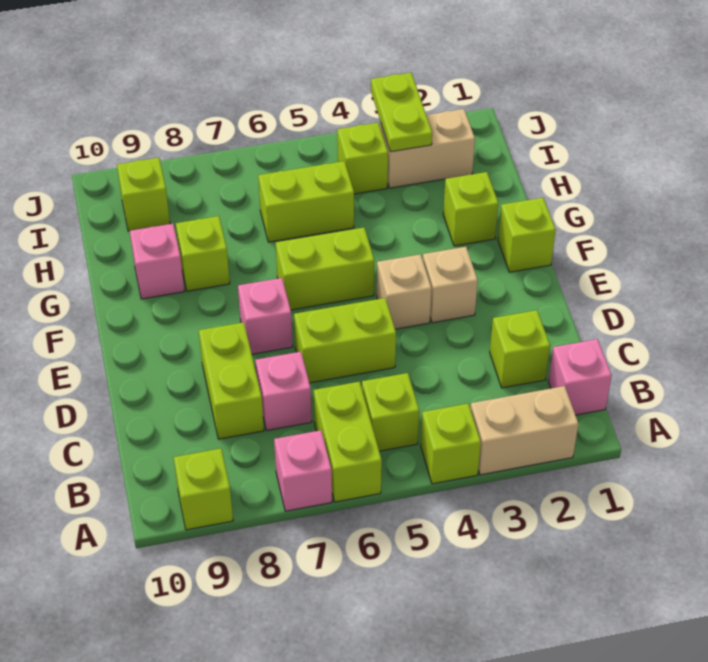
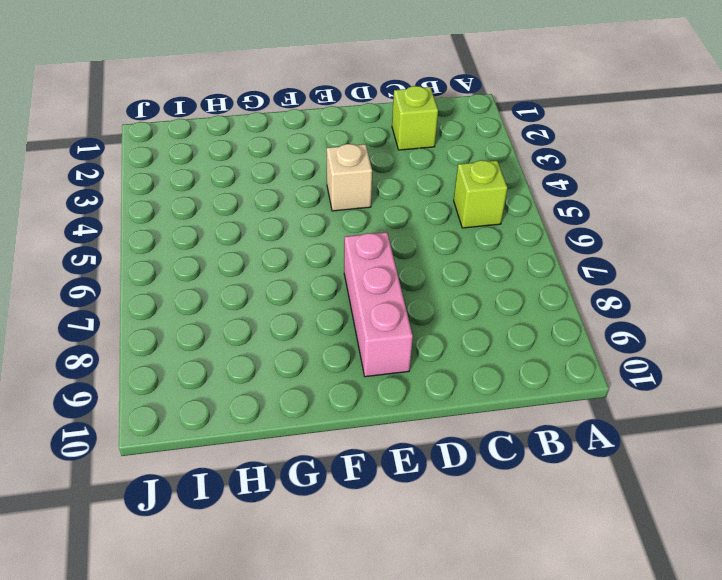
pink brick E7:E9 level 1 -> pink brick E7 level 1
none -> tan brick A2:A3 level 1
none -> lime brick A4 level 1
none -> lime brick A6:B6 level 1

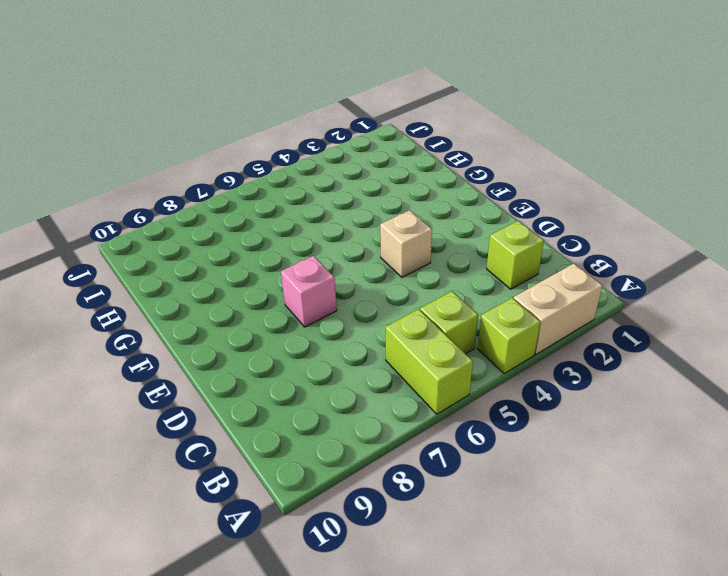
none -> pink brick A7 level 1
none -> lime brick A9 level 1
none -> pink brick B1 level 1

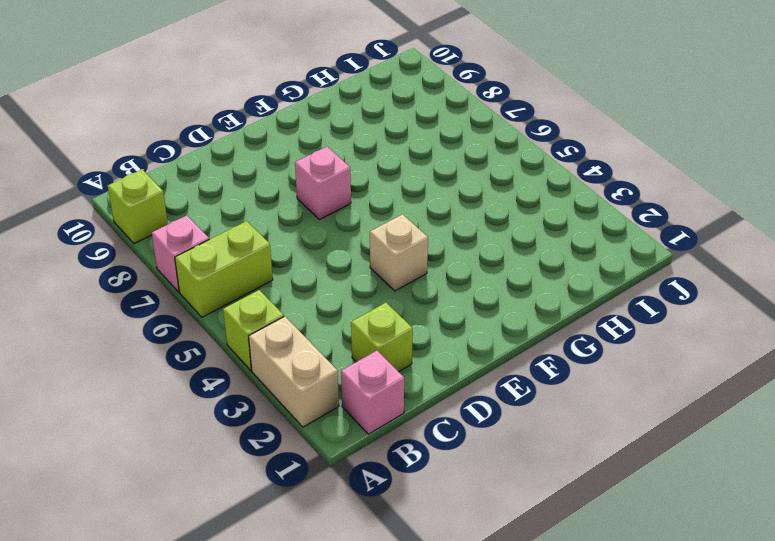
none -> lime brick B5 level 1
none -> pink brick C7 level 1
none -> lime brick C8:D8 level 1

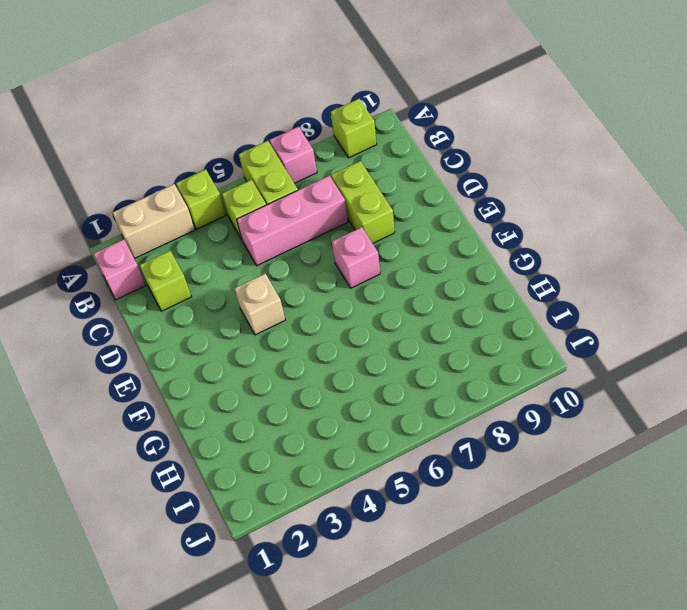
pink brick C5:C7 level 1 -> pink brick C7 level 1
none -> lime brick D5:D6 level 1
none -> tan brick E3 level 1
none -> lime brick F1 level 1

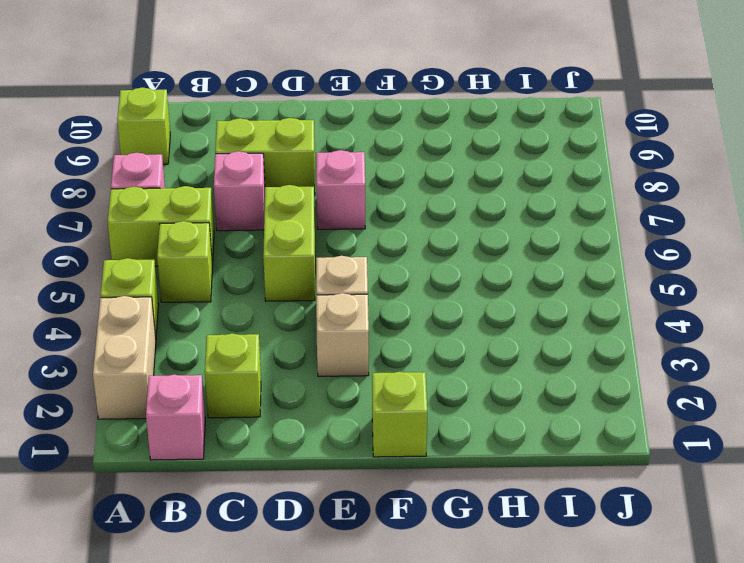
none -> lime brick F5:F6 level 1
none -> lime brick G2 level 1
none -> lime brick G8 level 1

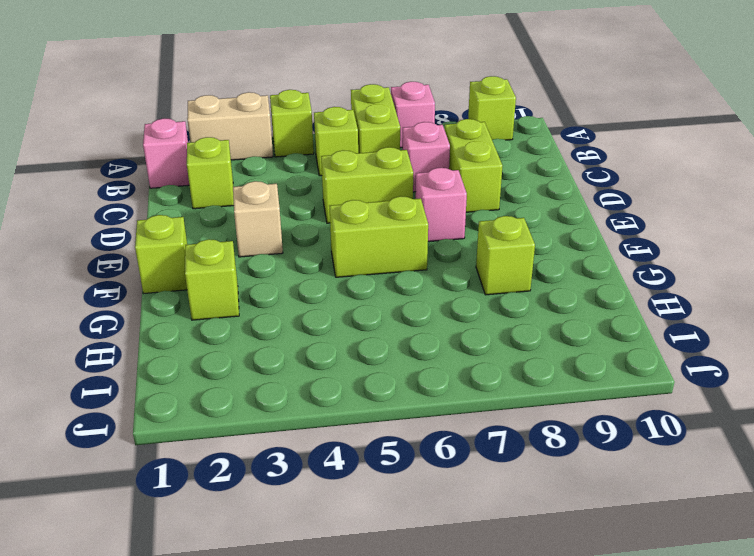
none -> tan brick E4 level 1
none -> pink brick G9 level 1
none -> lime brick H5:H6 level 1

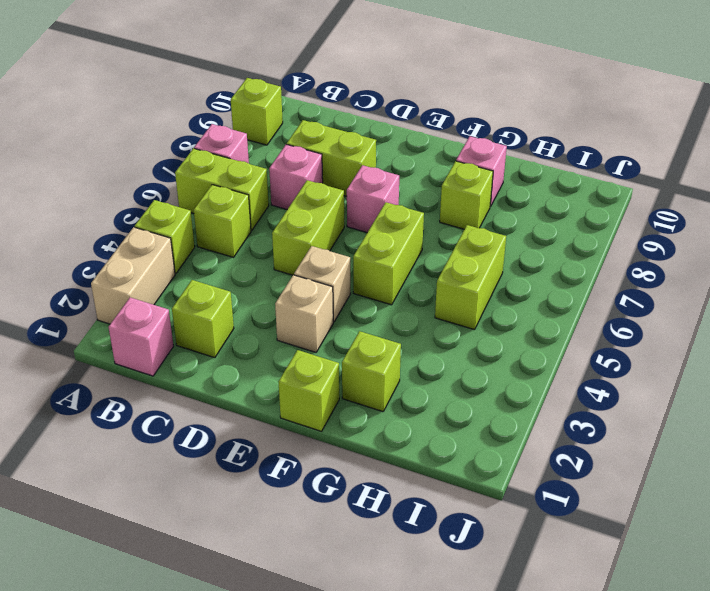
none -> tan brick I2:I3 level 1
none -> lime brick I4 level 1
none -> lime brick I9 level 1

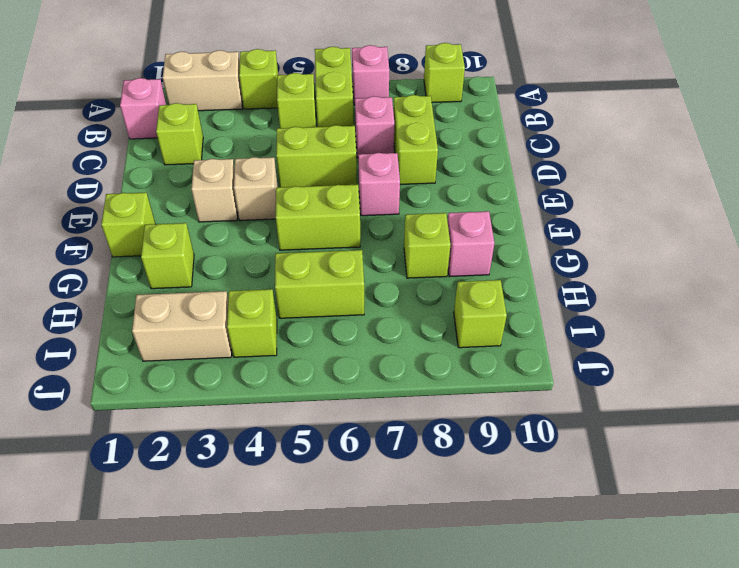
none -> lime plate I3:J3 level 2

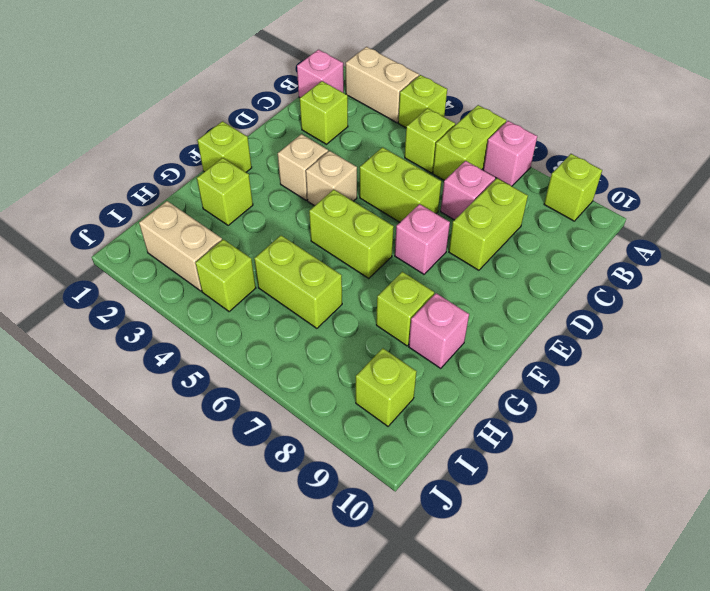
none -> lime plate I3:J3 level 2

